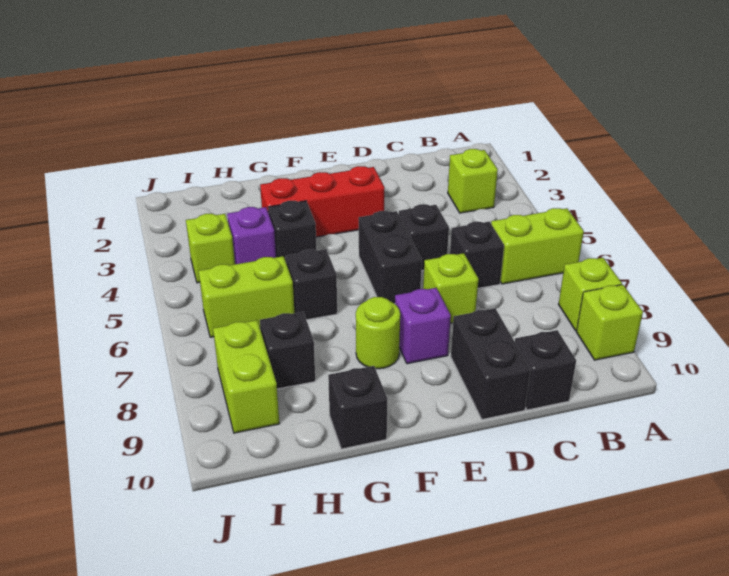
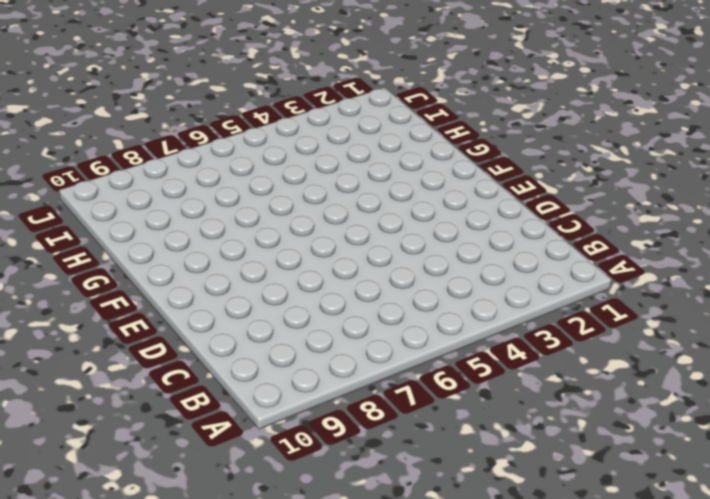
none -> lime brick A6:B6 level 1
none -> lime brick A8 level 1
none -> lime brick A9 level 1

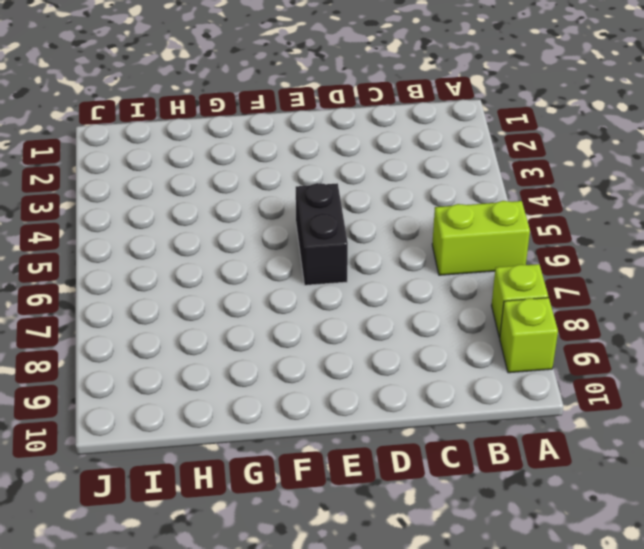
none -> lime brick B3 level 1
none -> black brick C6 level 1
none -> black brick C10 level 1

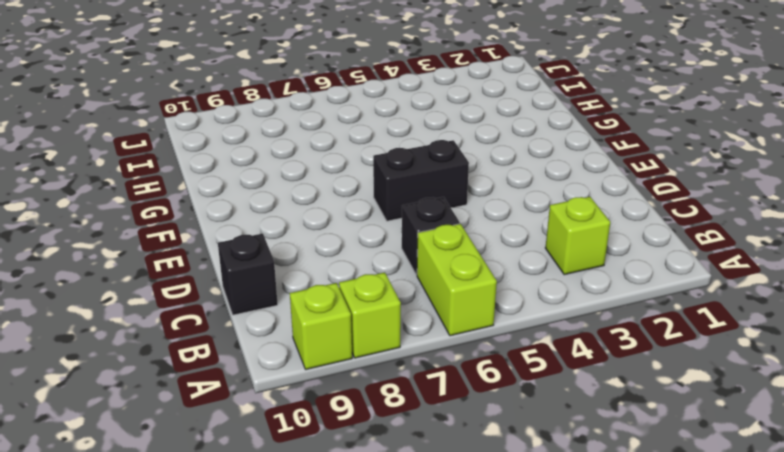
none -> black brick D5 level 1
none -> lime brick D7 level 1
none -> black brick D9:D10 level 1

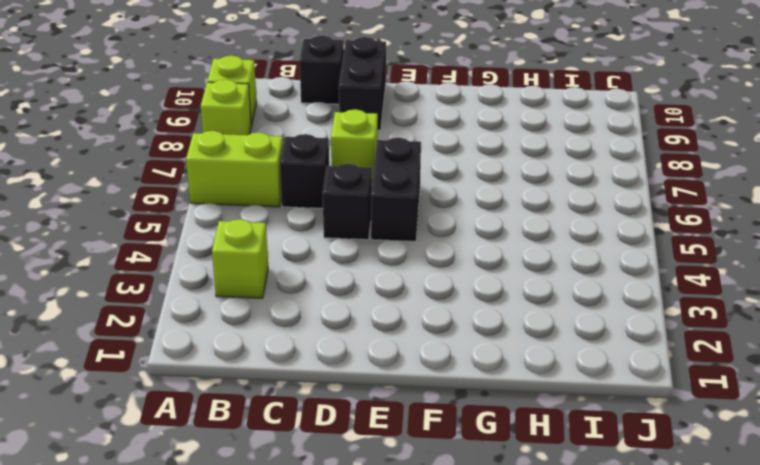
none -> red brick E3:G3 level 1
none -> purple brick E8 level 1
none -> lime round brick F8 level 1

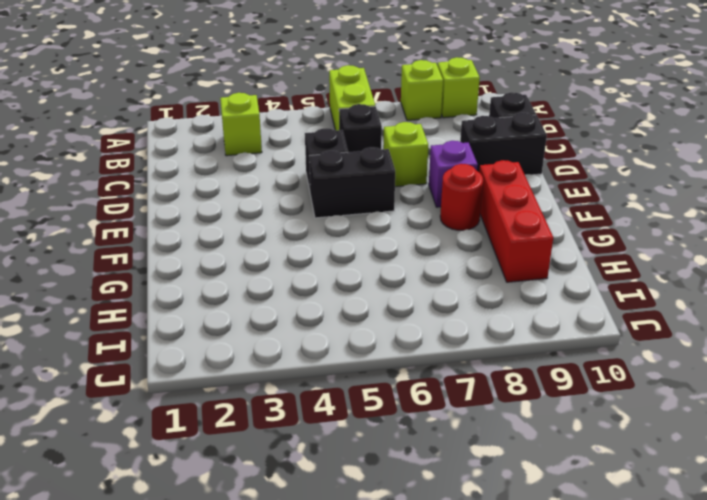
red round brick F8 level 1 -> lime round brick F8 level 1
red brick F9:H9 level 1 -> red brick E3:G3 level 1
none -> black brick G4 level 1
none -> black brick G6 level 1
none -> black brick G10 level 1

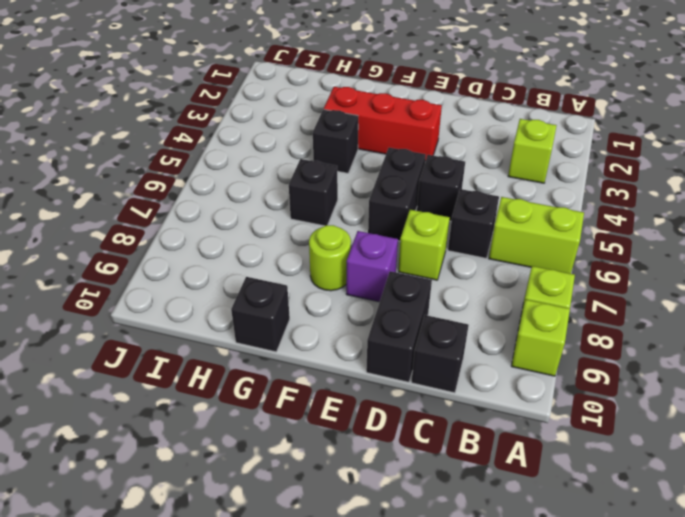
none -> purple brick H4 level 1
none -> lime brick H6:I6 level 1
none -> black brick H8 level 1

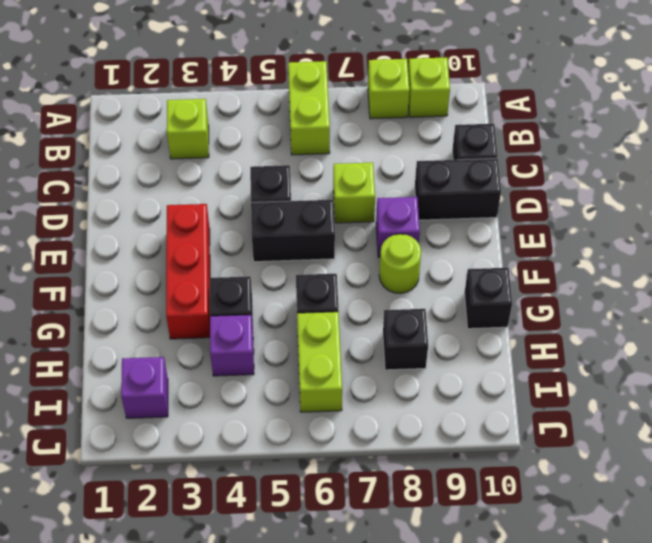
purple brick I2 level 1 -> none
none -> black brick C6 level 1
none -> lime brick I4 level 1
none -> lime brick I8:I9 level 1

